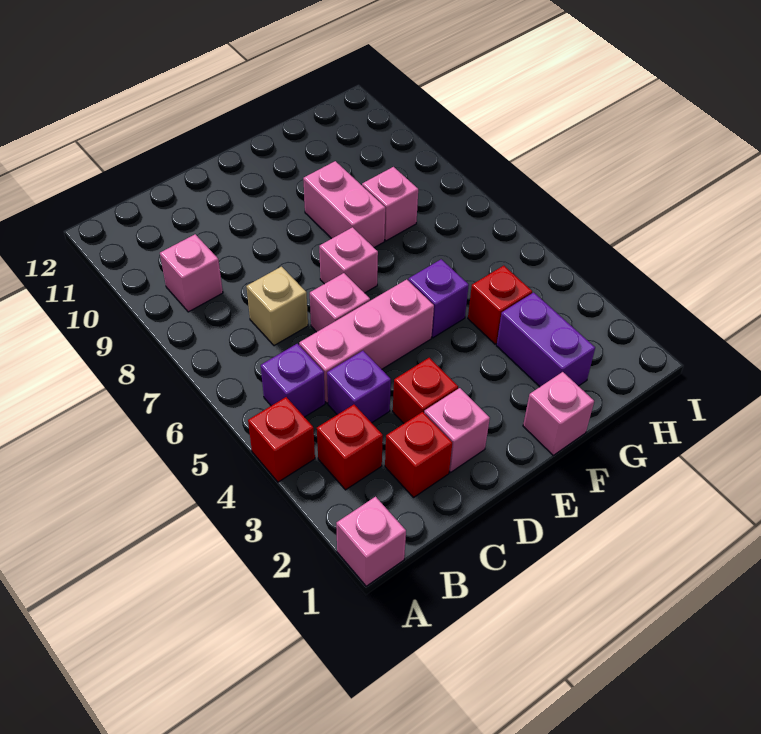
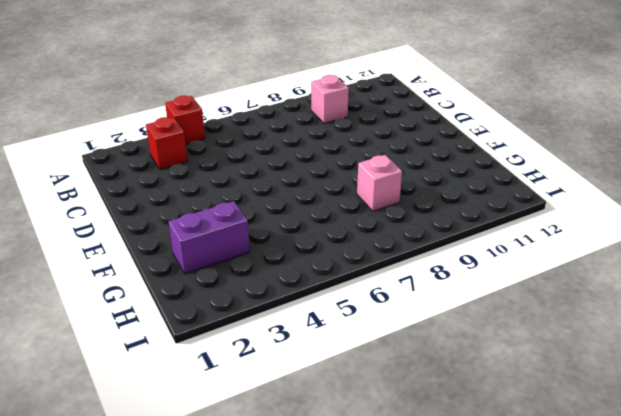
none -> pink brick A1 level 1
none -> purple brick B5 level 1
none -> red brick C2 level 1

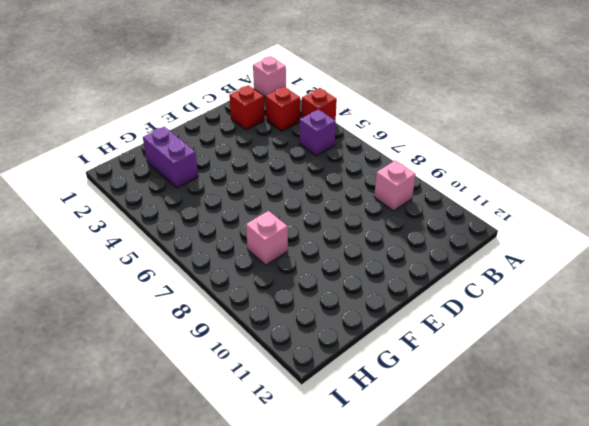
none -> purple brick C4 level 1
none -> pink brick C5:E5 level 1
none -> tan brick C7 level 1

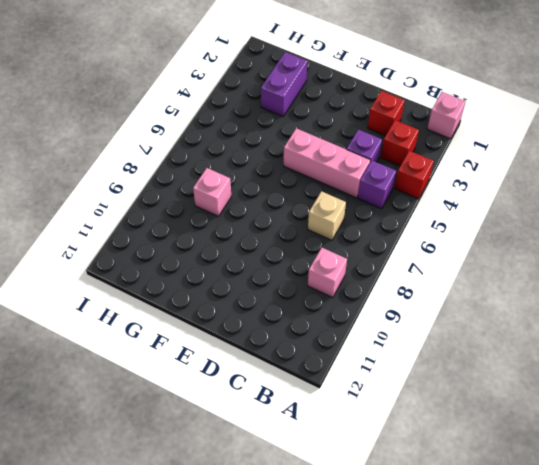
none -> pink brick D2 level 1
none -> red brick D3 level 1
none -> pink brick D6 level 1

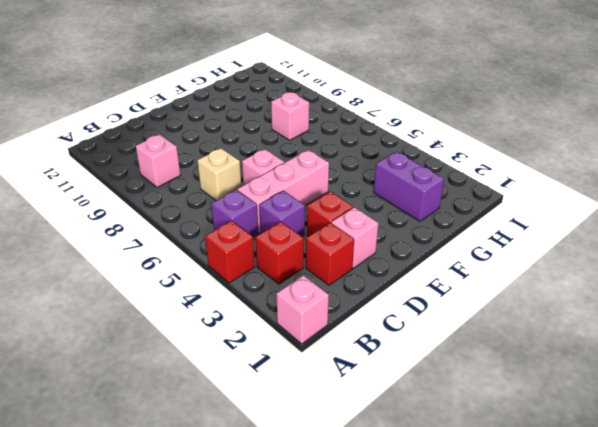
none -> pink brick E7 level 1
none -> pink brick F1 level 1
none -> purple brick F5 level 1

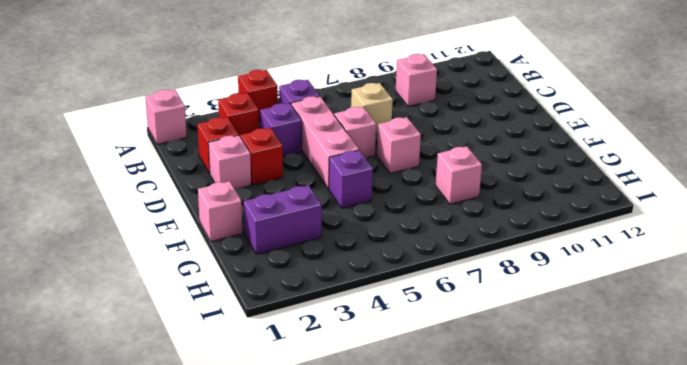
none -> pink brick F8:F9 level 1
none -> red brick G4 level 1

